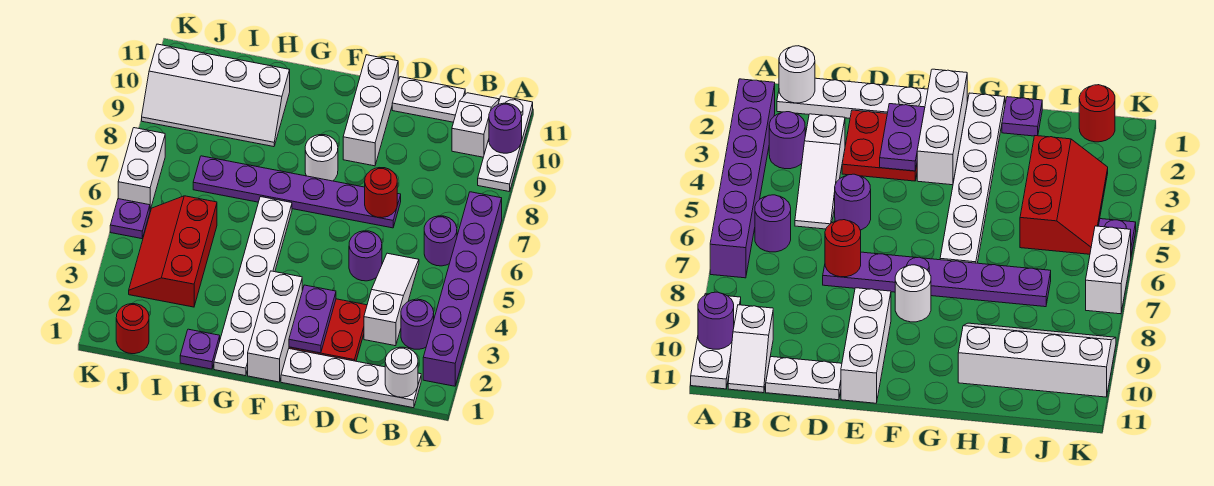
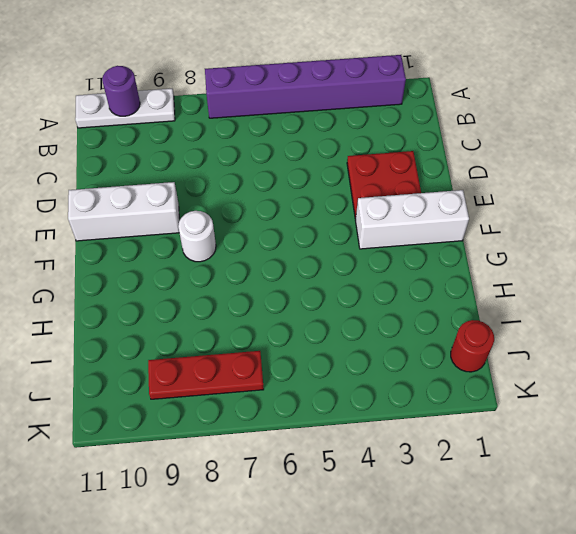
red plate J7:J9 level 1 -> white slope H9:K10 level 1 top 10
none -> white plate B1:E1 level 1
none -> purple round brick B3 level 1
none -> purple round brick B6 level 1

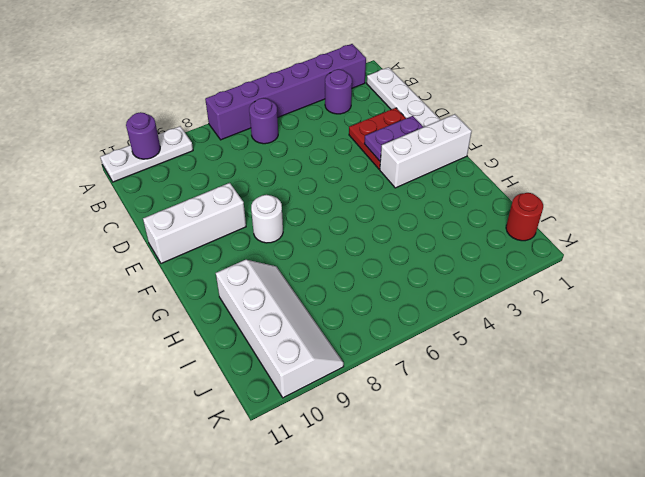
none -> white slope B10:B11 level 1 top 10
none -> white slope C3:C5 level 1 top 3
none -> white plate C11:D11 level 1

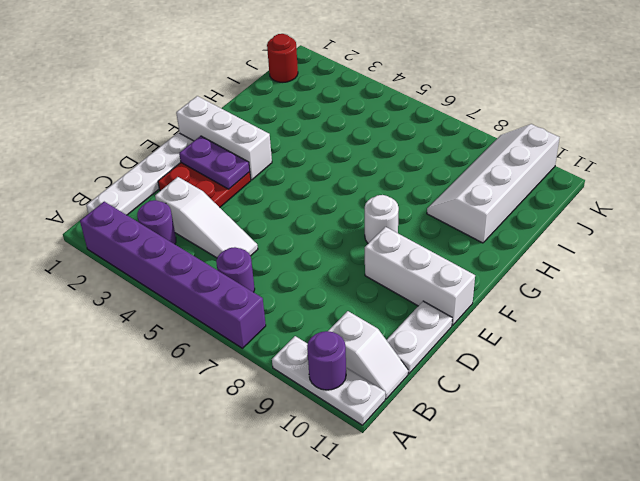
none -> purple round brick D5 level 1
none -> purple plate D7:I7 level 1
none -> white plate G1:G6 level 1

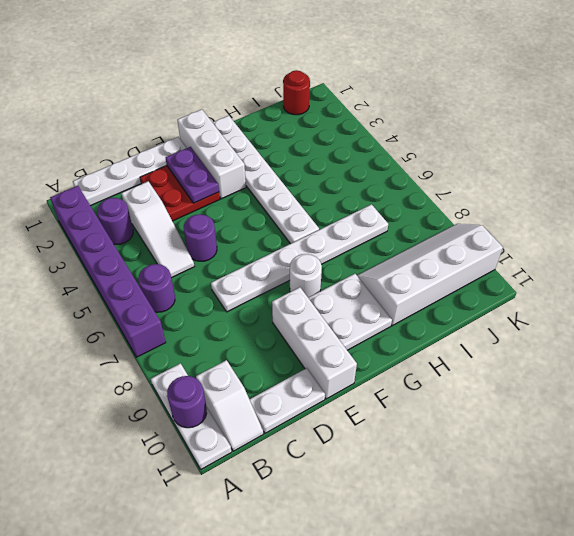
white plate D7:I7 level 1 -> purple plate D7:I7 level 1
white plate F9:G10 level 1 -> none
none -> purple plate H1 level 1
none -> red slope I3:J5 level 1 top I
none -> purple plate K5 level 1

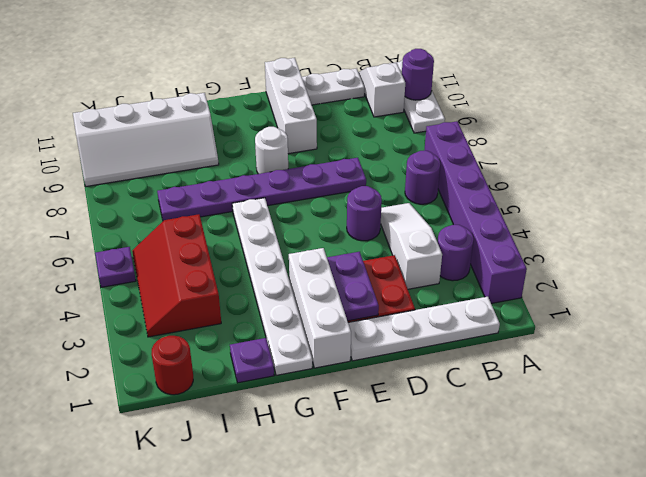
none -> white brick K6:K7 level 1
none -> white round brick B1 level 2
none -> red round brick D7 level 2

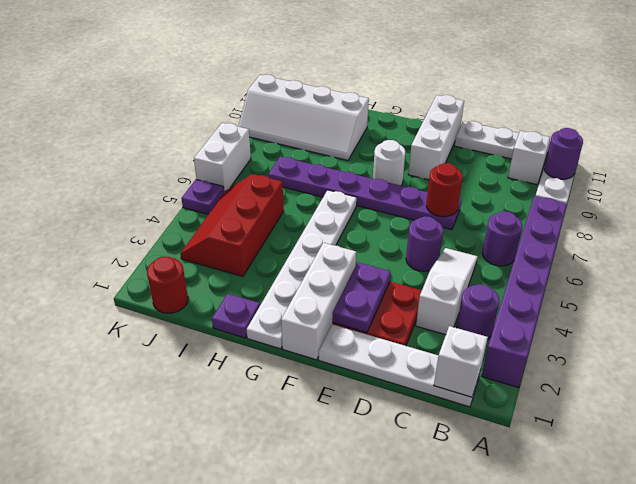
white brick B1 level 2 -> white round brick B1 level 2

